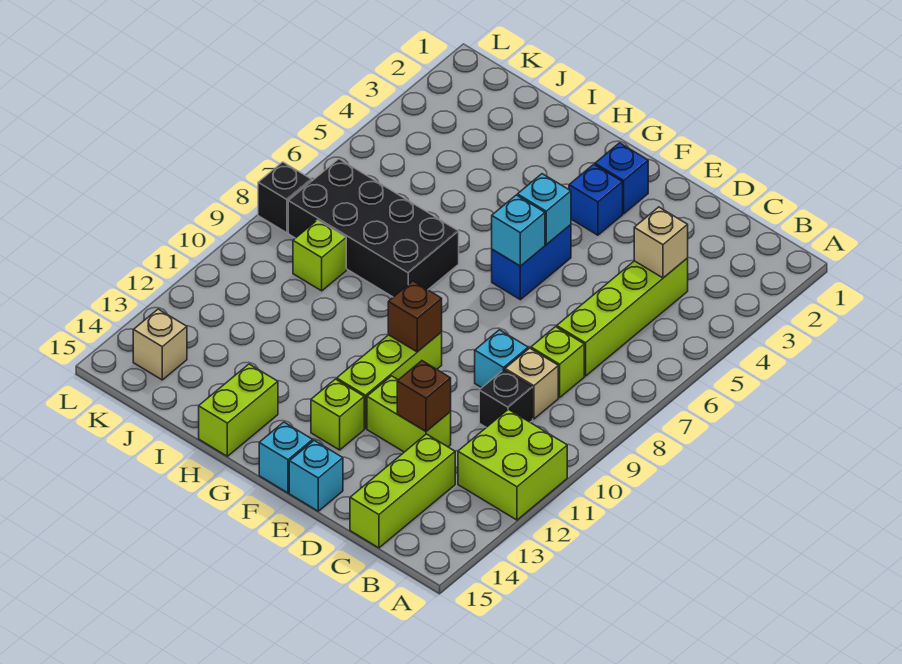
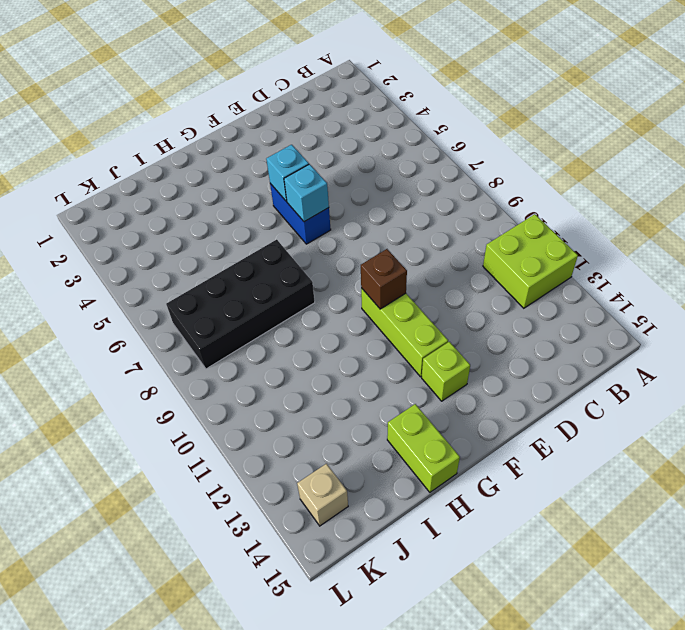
none -> lime brick C4:C7 level 1
none -> lime brick C8 level 1
none -> tan brick C9 level 1

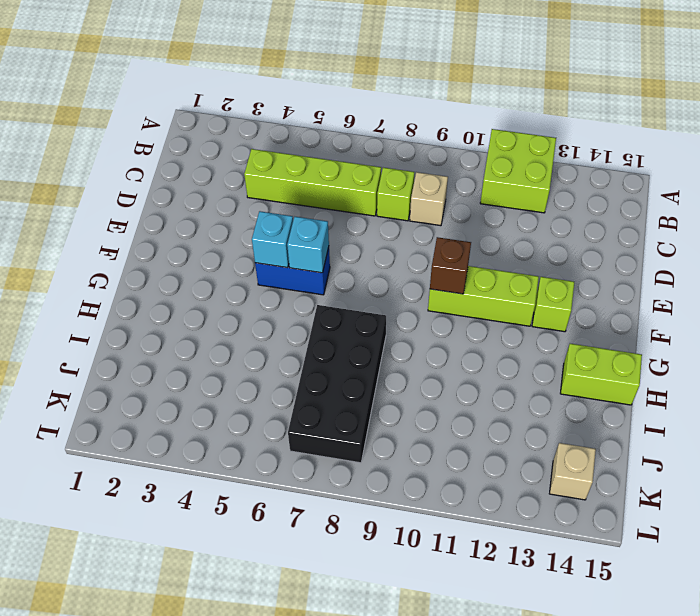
none -> black brick C10 level 1
none -> lime brick C13:C15 level 1
none -> cyan brick D9 level 1

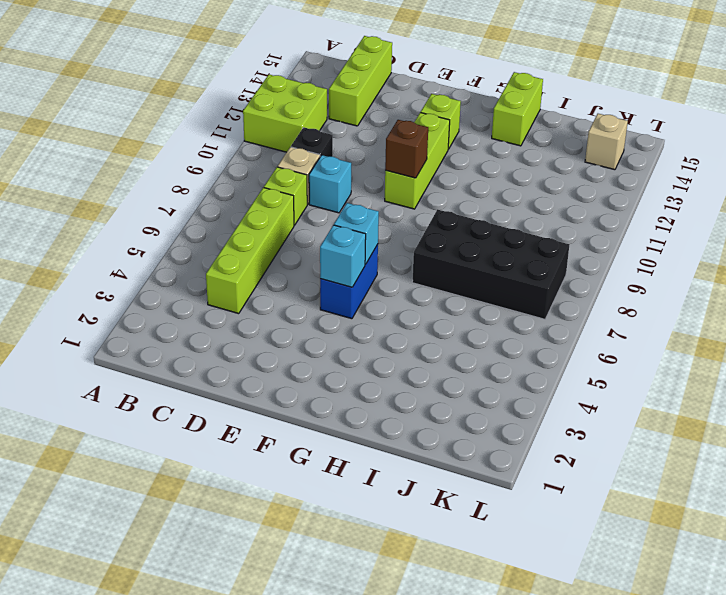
none -> lime brick D12:E12 level 1
none -> cyan brick E15 level 1
none -> blue brick F2 level 1

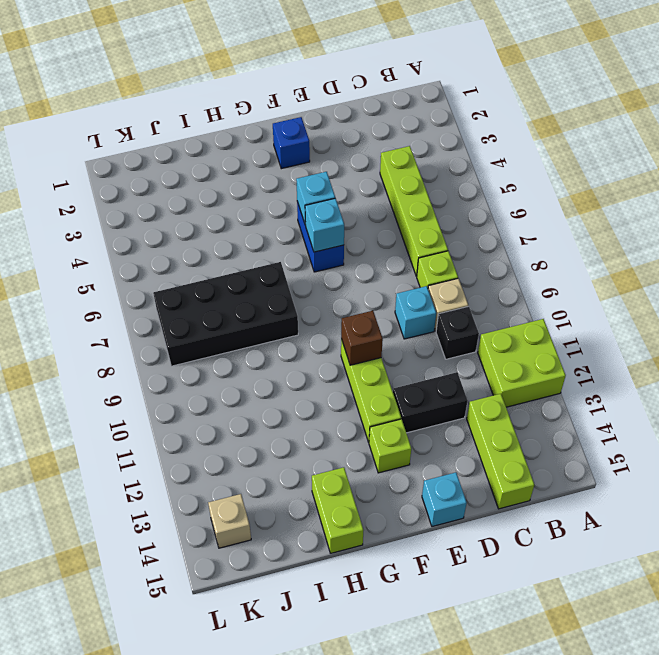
black brick D12:E12 level 1 -> lime brick D12:E12 level 1
none -> blue brick F3 level 1
none -> cyan brick F15 level 1
none -> lime brick J9 level 1

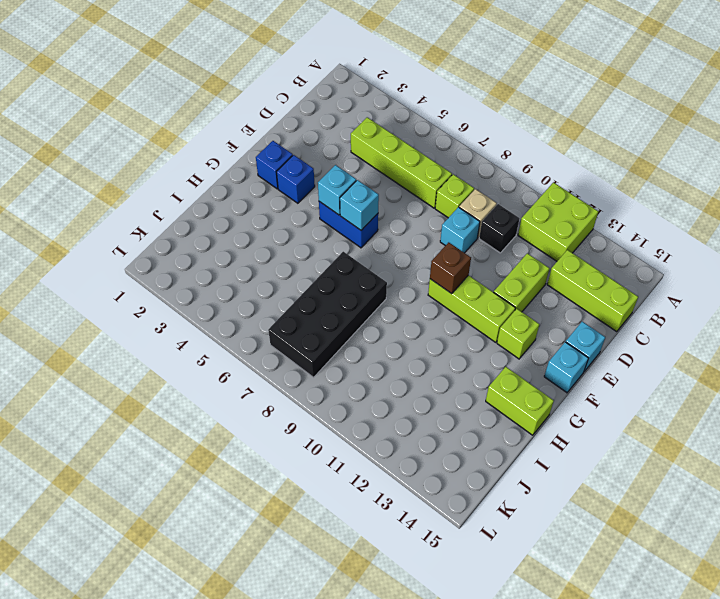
none -> lime brick J9 level 1
none -> tan brick K14 level 1
none -> black brick L8 level 1

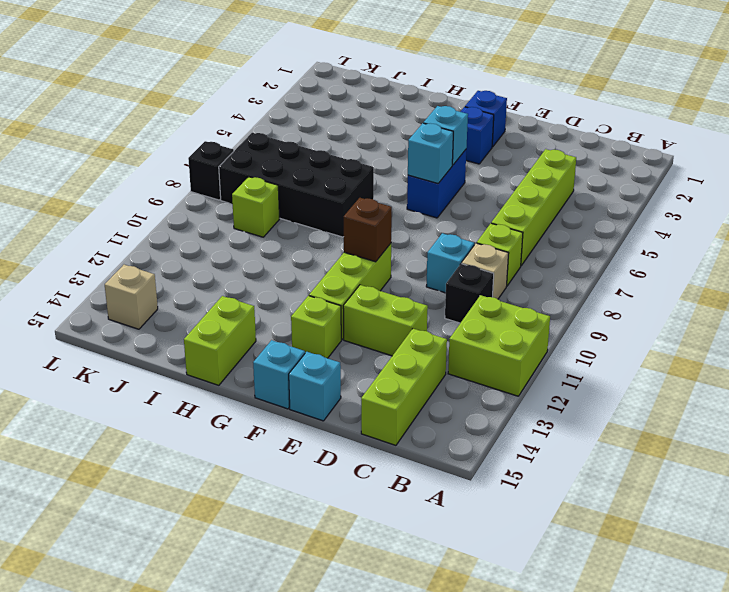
none -> tan brick C4 level 2
none -> brown brick D12 level 2

